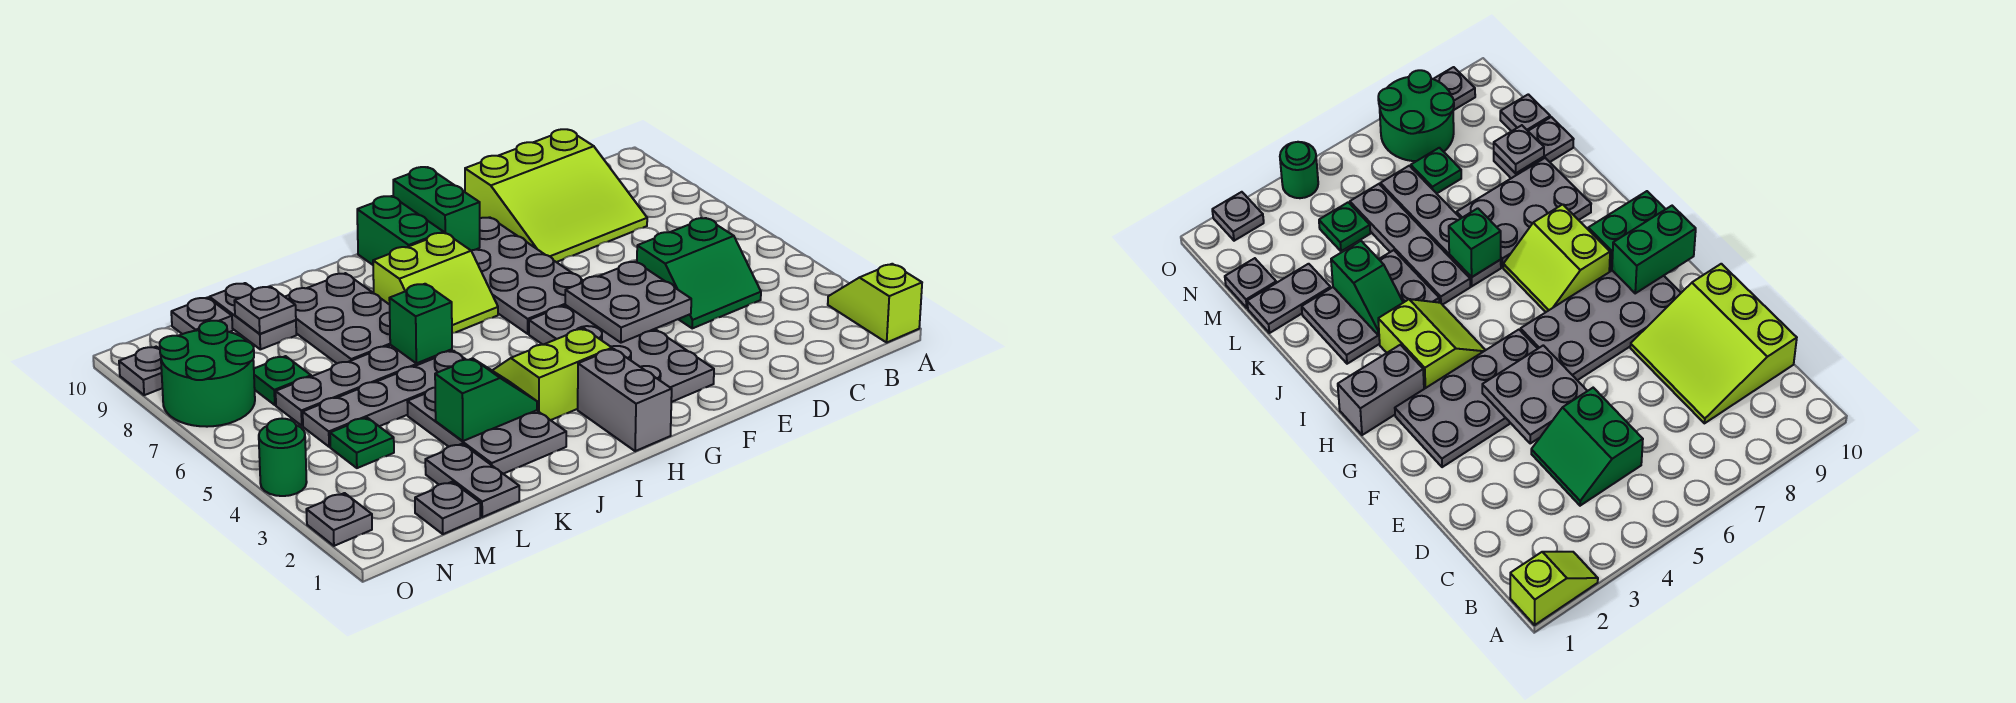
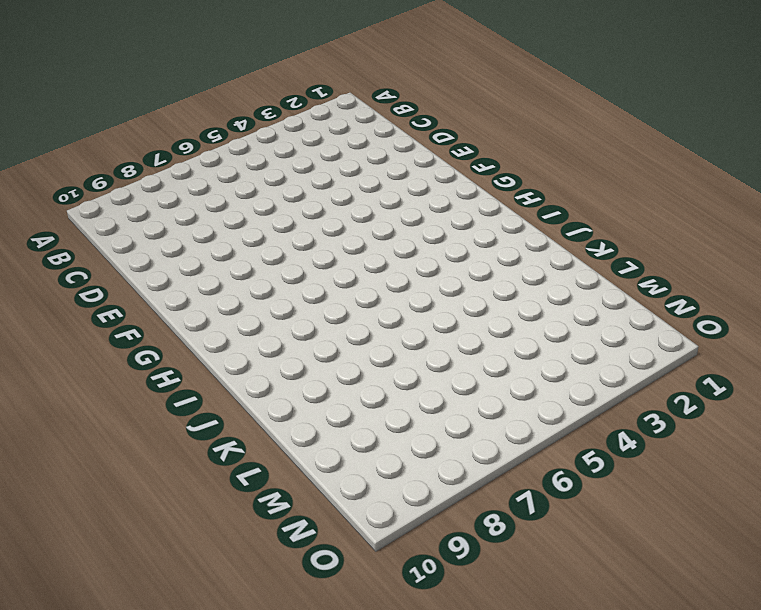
none -> lime slope A1:A2 level 1 top 1
none -> green slope C4:D5 level 1 top 5
none -> lime slope C8:E10 level 1 top 10

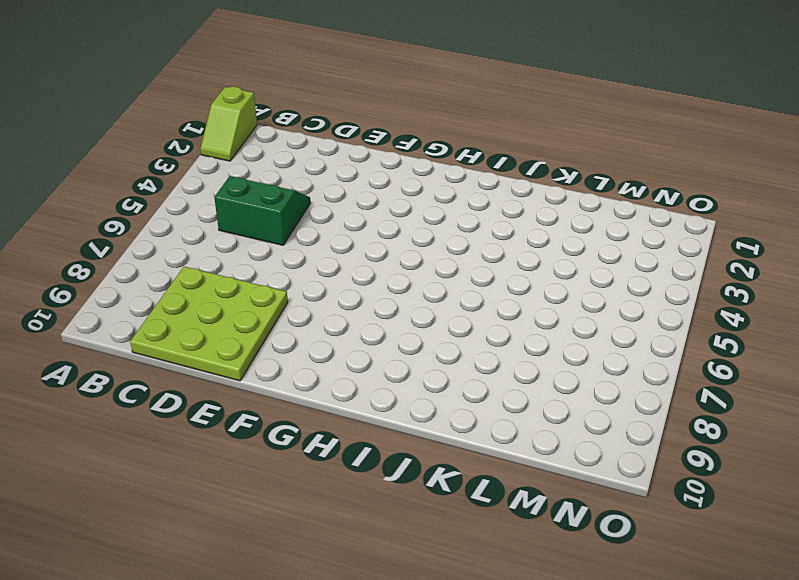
lime plate C8:E10 level 1 -> lime slope C8:E10 level 1 top 10
none -> grey plate F2:G5 level 1
none -> grey plate F6:G9 level 1
none -> grey brick H1:H2 level 1

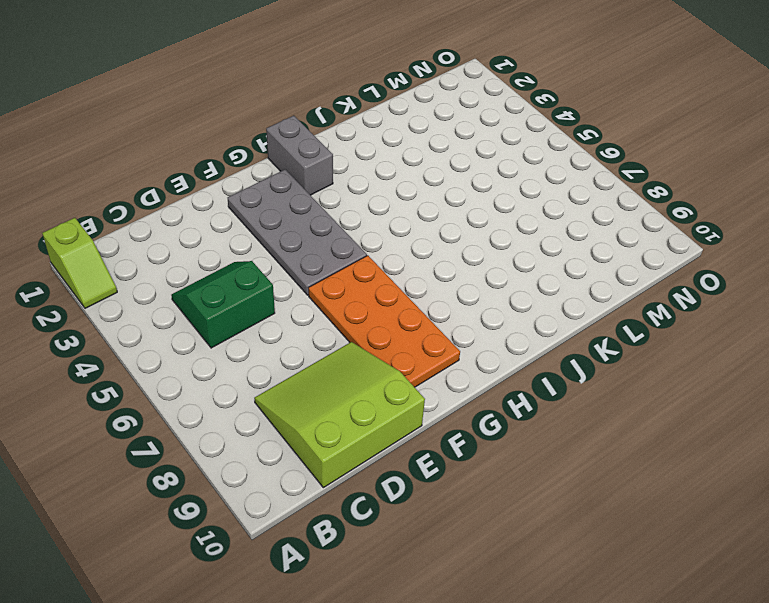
orange plate F6:G9 level 1 -> grey plate F6:G9 level 1
none -> lime slope H3:I4 level 1 top 3
none -> lime slope H7:I8 level 1 top 8
none -> green brick H9:H10 level 1

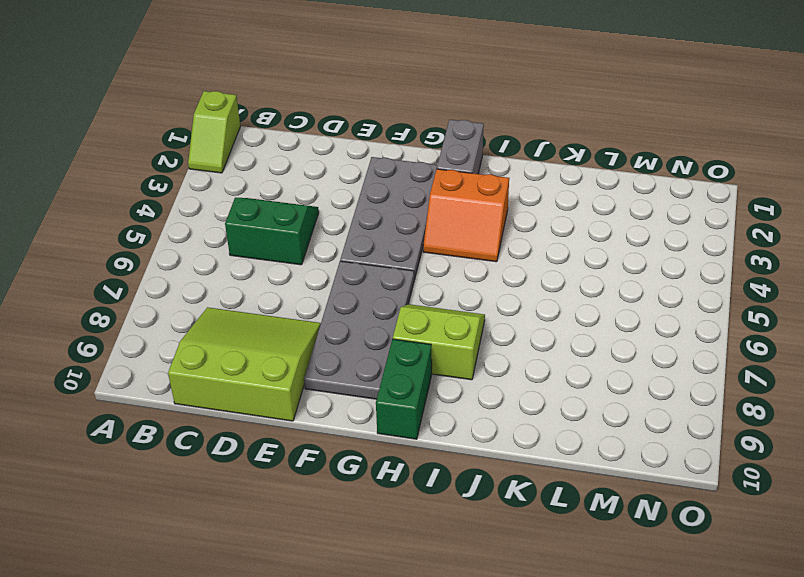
orange slope H3:I4 level 1 top 3 -> lime slope H3:I4 level 1 top 3
none -> grey plate J2:K4 level 1
none -> grey plate J5:M5 level 1
none -> grey plate J6:M6 level 1

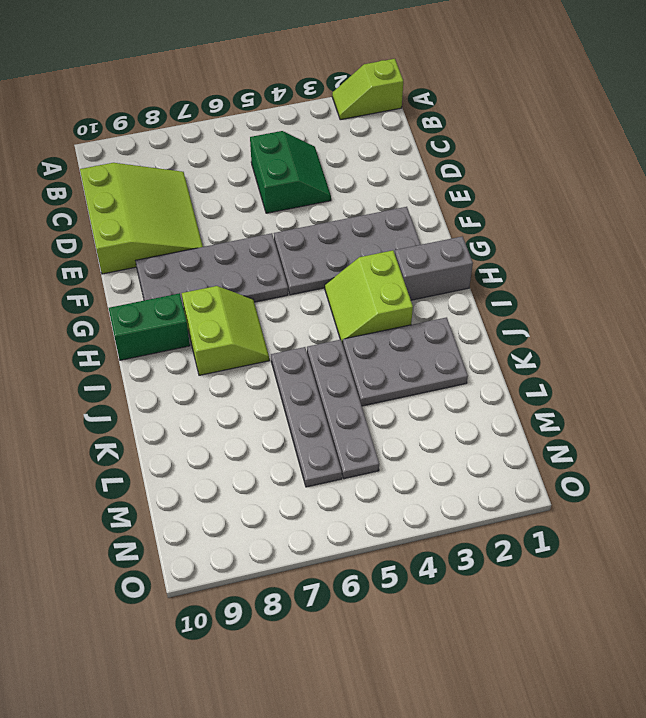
none -> grey plate J7:K9 level 1
none -> grey plate L1:L2 level 1
none -> grey plate L9:L10 level 1

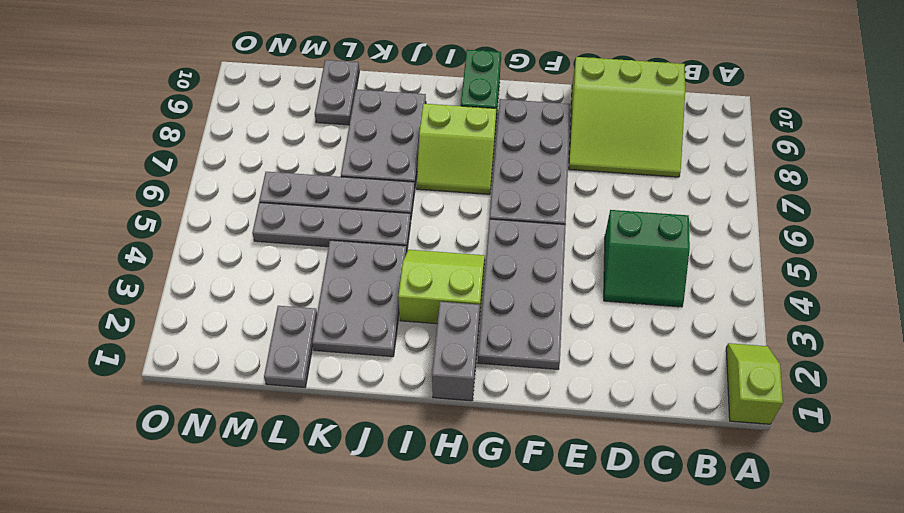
none -> grey plate M1 level 1
none -> green plate M4 level 1
none -> green plate M7 level 1

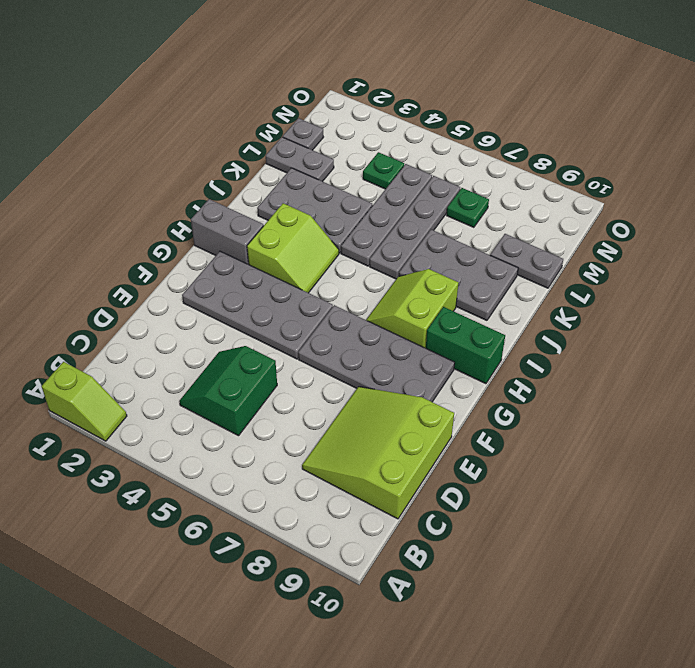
none -> grey plate M10 level 1
none -> green round brick N7:O8 level 1
none -> grey plate O2 level 1

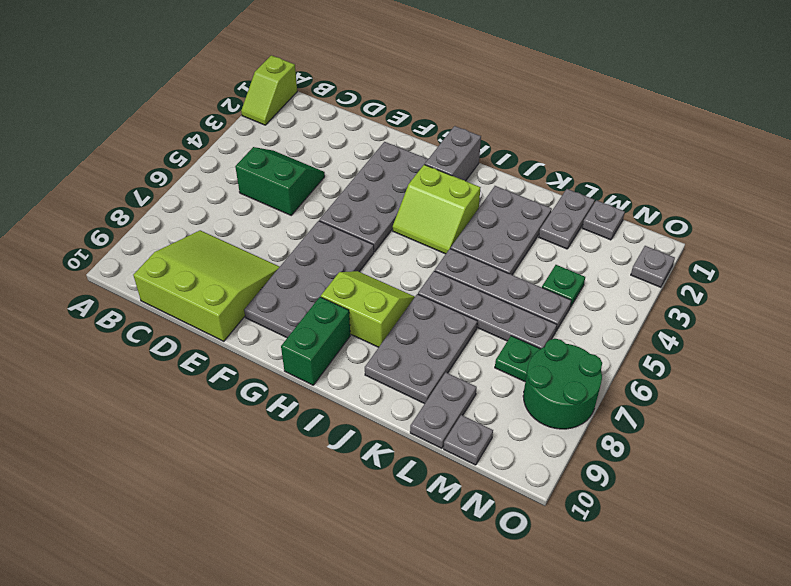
none -> green round brick O4 level 1
none -> grey plate O9 level 1
none -> grey plate E4:F5 level 2

